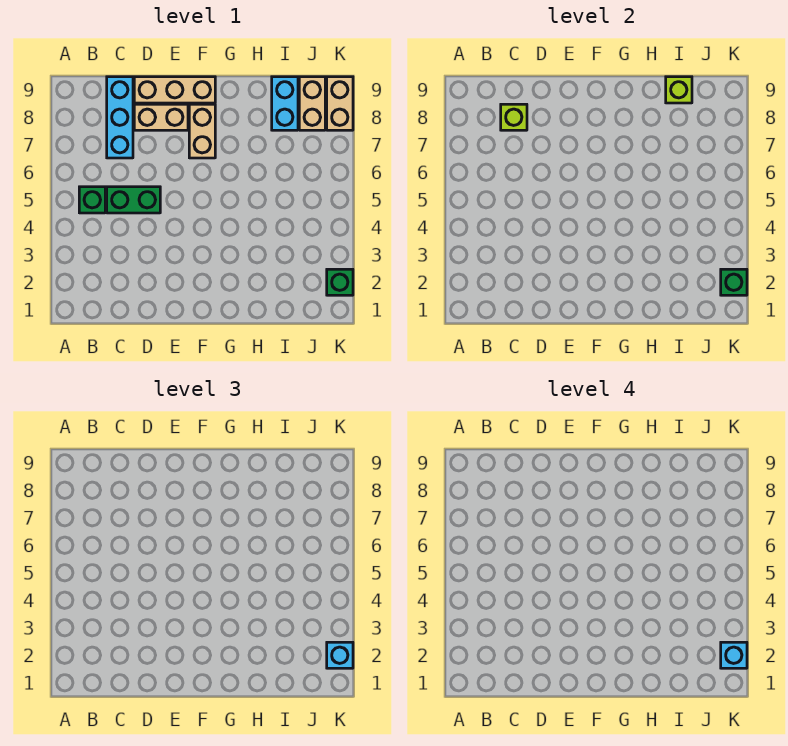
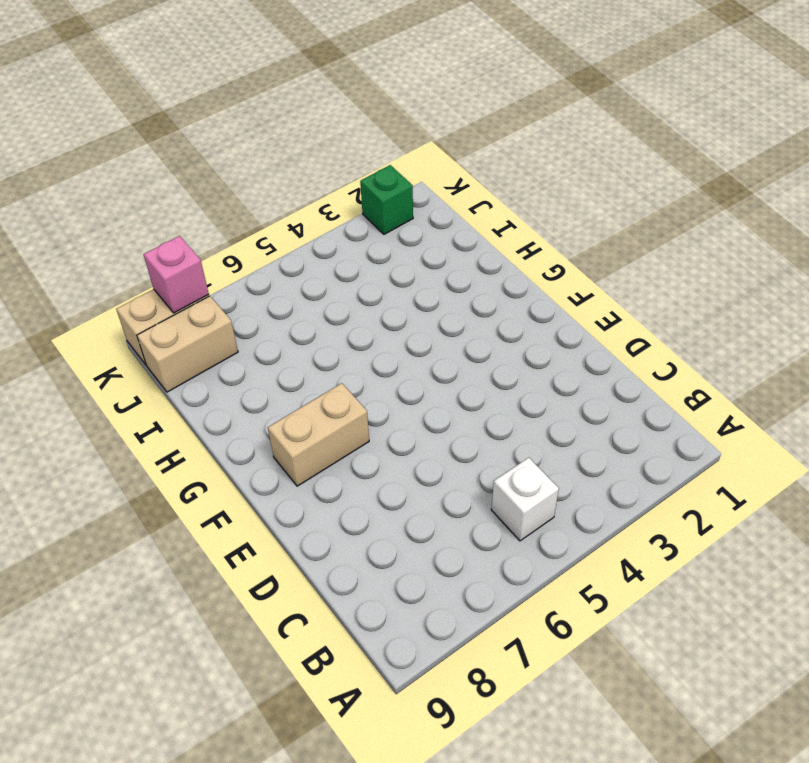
white brick B5 level 1 -> green brick B5 level 1
pink brick K8 level 2 -> none
none -> green brick C5:D5 level 1
none -> cyan brick C7:C9 level 1
none -> tan brick D8:E8 level 1

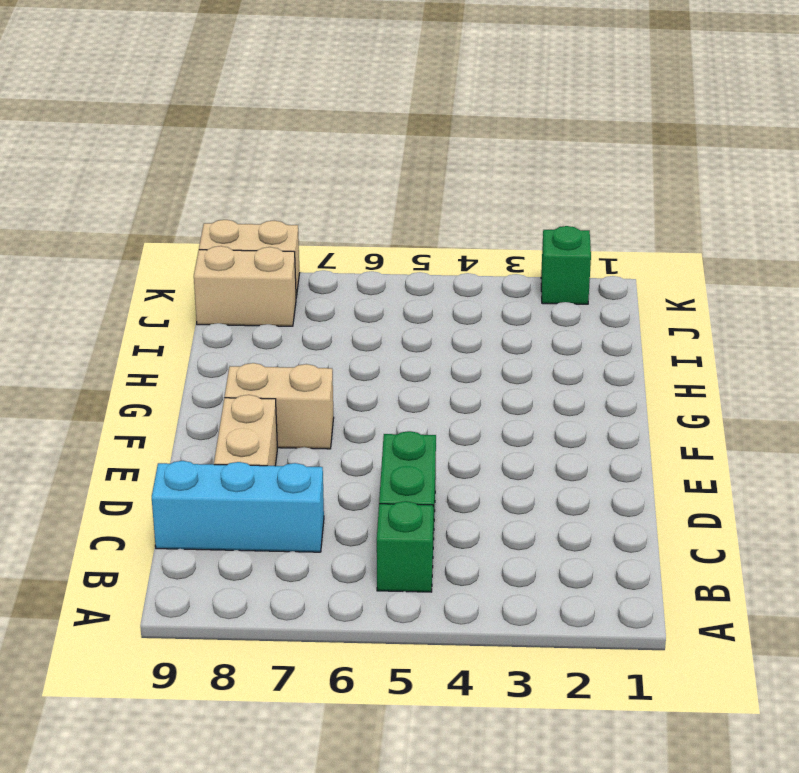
none -> tan brick D9:F9 level 1
none -> cyan brick I8:I9 level 1
none -> lime brick C8 level 2

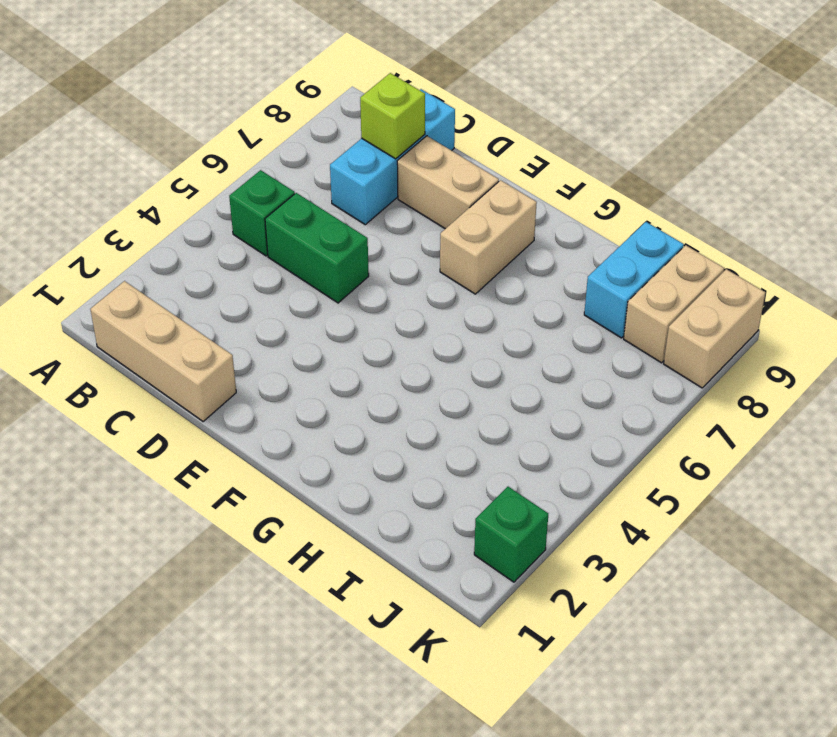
tan brick B1:D1 level 1 -> tan brick D9:F9 level 1
none -> lime brick I9 level 2
none -> green brick K2 level 2
none -> cyan brick K2 level 3

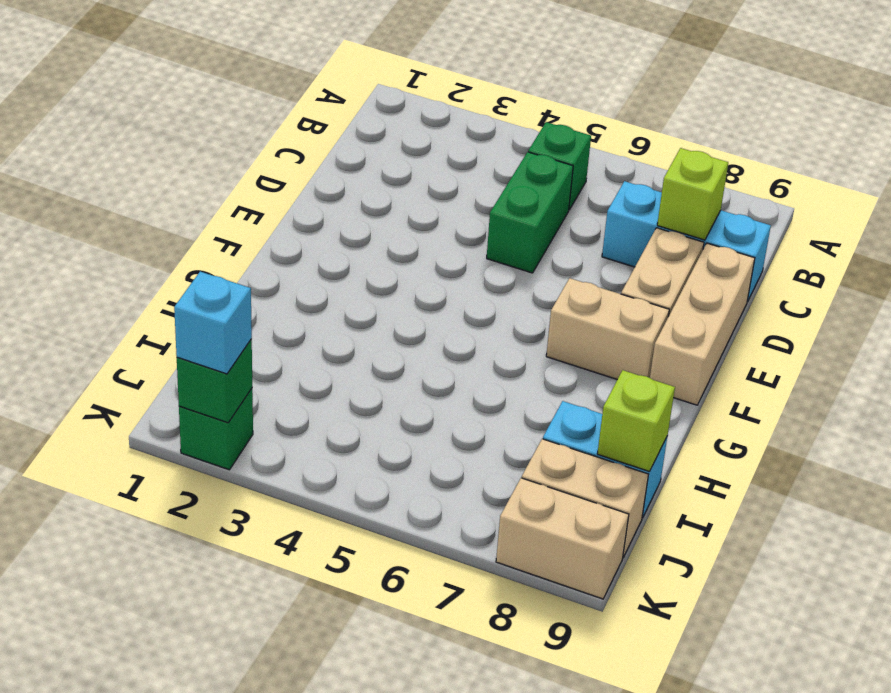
none -> cyan brick K2 level 4

